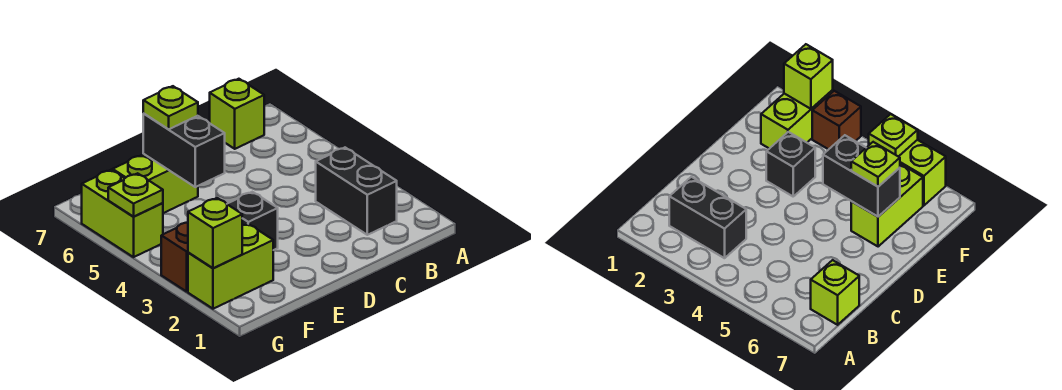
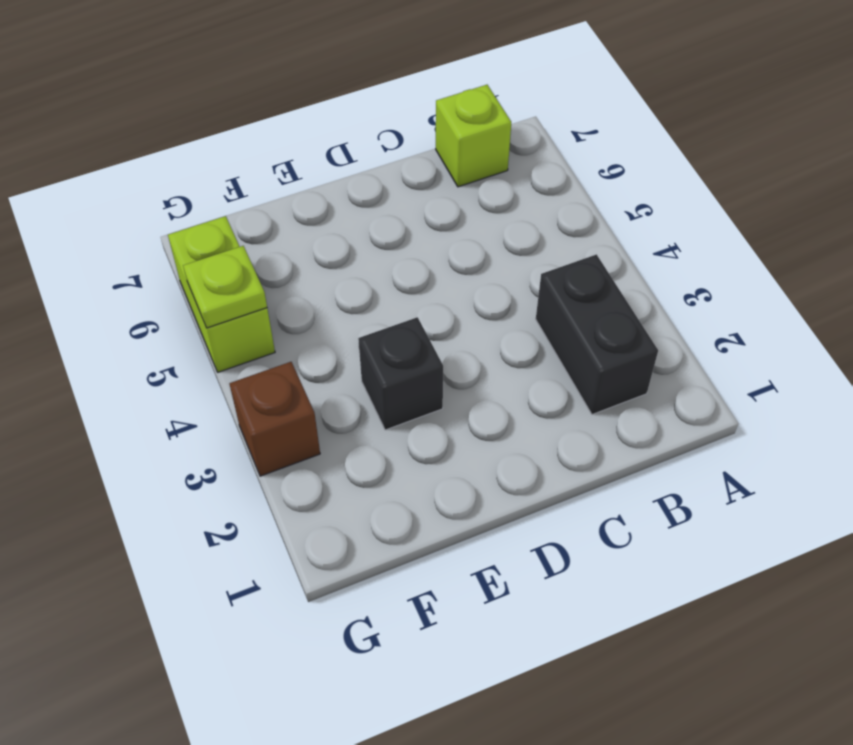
none -> lime brick E6:F6 level 1
none -> lime brick F2:G2 level 1

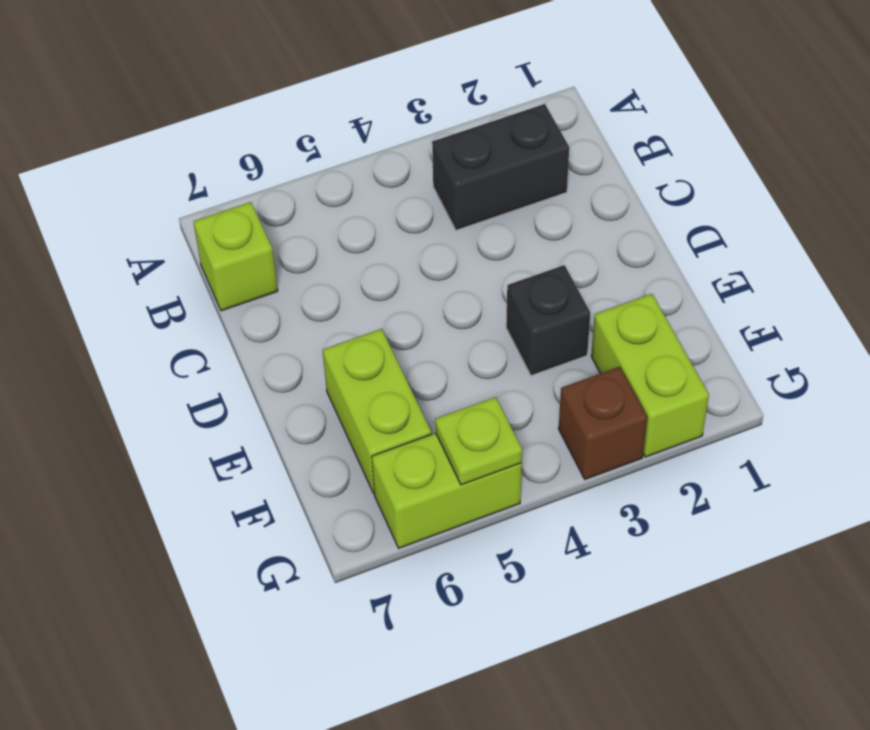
none -> black brick E5:E6 level 2
none -> lime brick G2 level 2

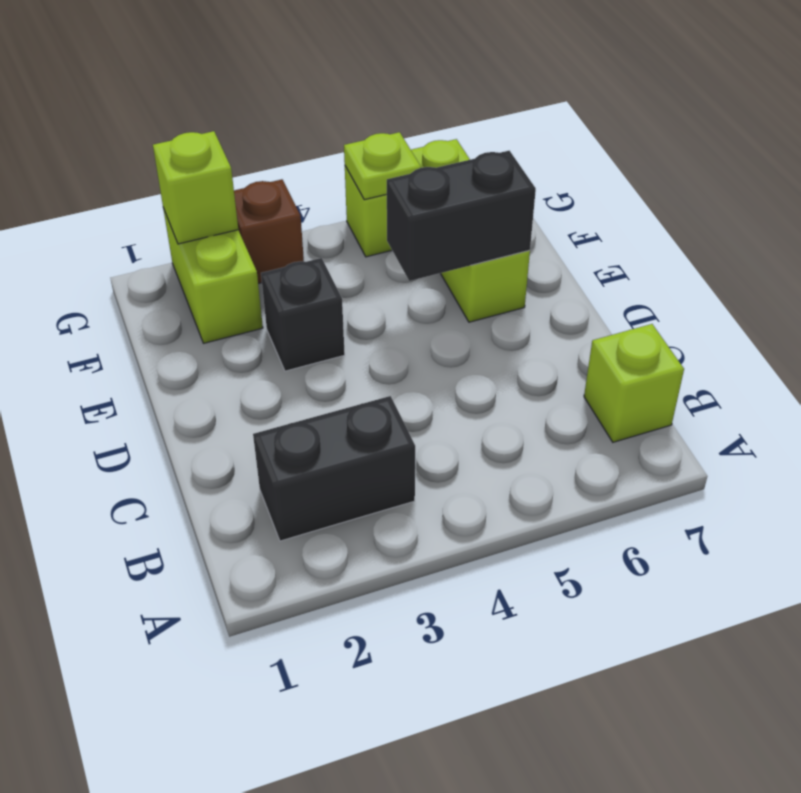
none -> lime plate E6 level 3

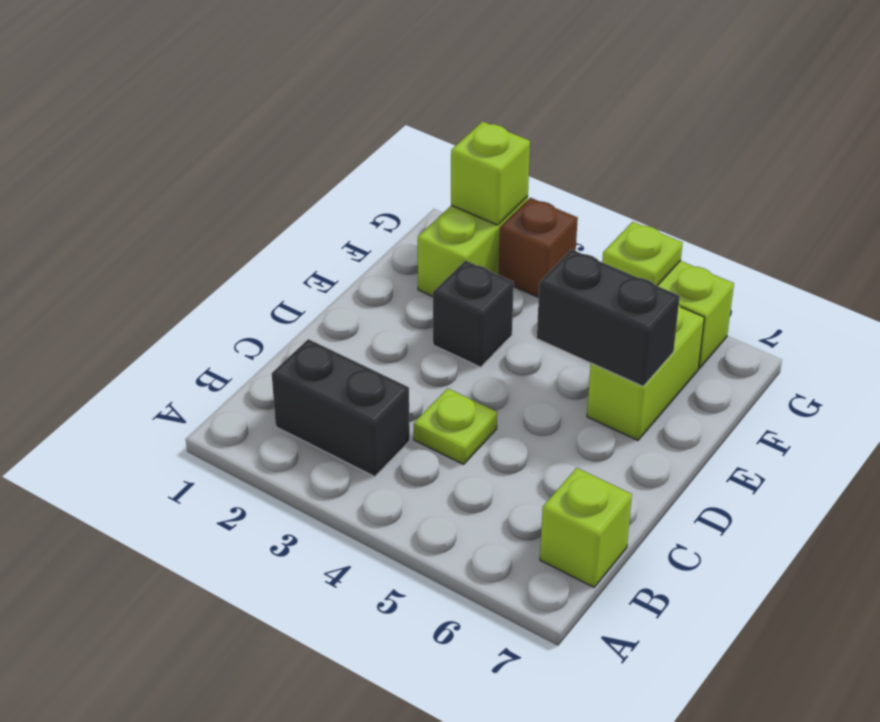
lime plate C4 level 1 -> lime plate E6 level 3

